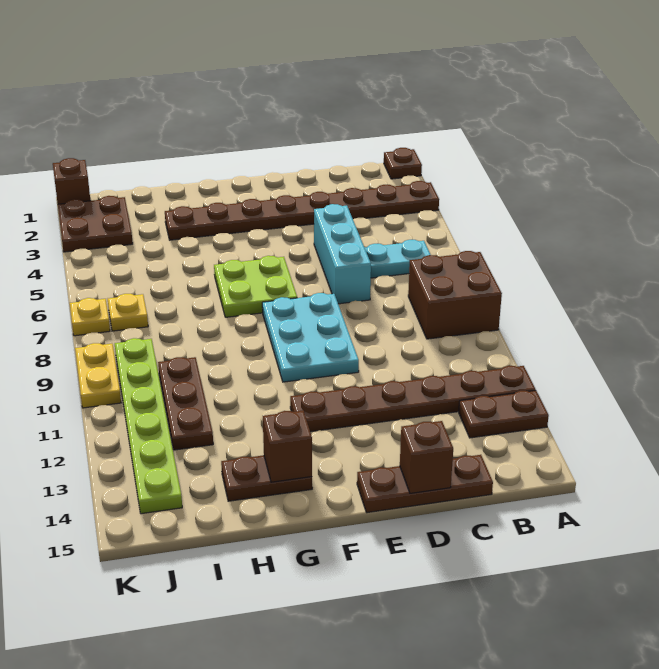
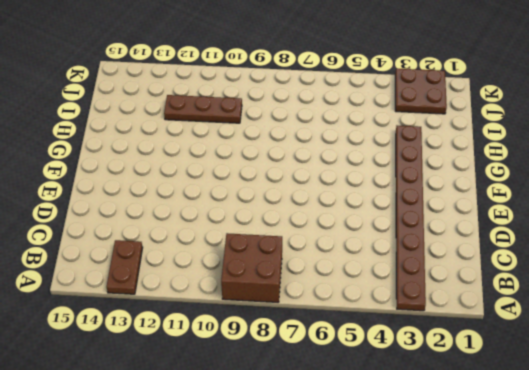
none -> brown plate A1 level 1
none -> brown plate A12:F12 level 1
none -> cyan plate B6:C6 level 1

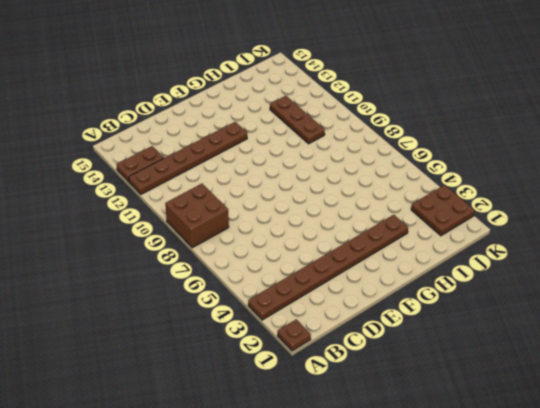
none -> cyan plate B6:C6 level 1
none -> brown plate C15:E15 level 1
none -> cyan brick D5:D7 level 1

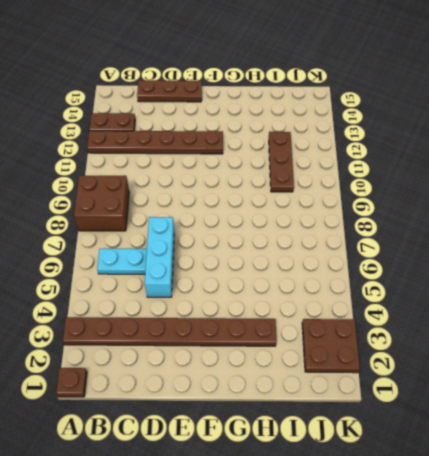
none -> cyan plate E8:F10 level 1
none -> lime plate F6:G7 level 1
none -> brown plate G14:H14 level 1

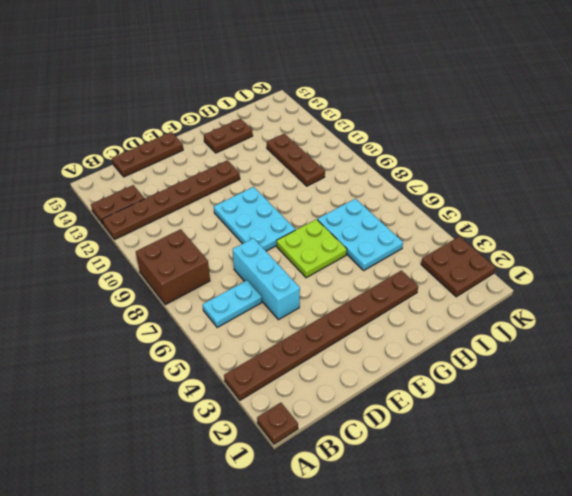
cyan plate H5:I7 level 1 -> none
none -> yellow plate J7 level 1
none -> lime plate J9:J14 level 1
none -> brown brick K1 level 1

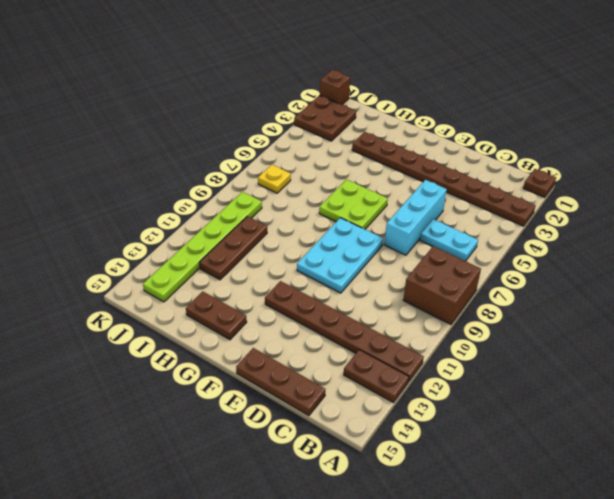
none -> yellow plate K7 level 1
none -> yellow plate K9:K10 level 1
none -> brown brick D15 level 2

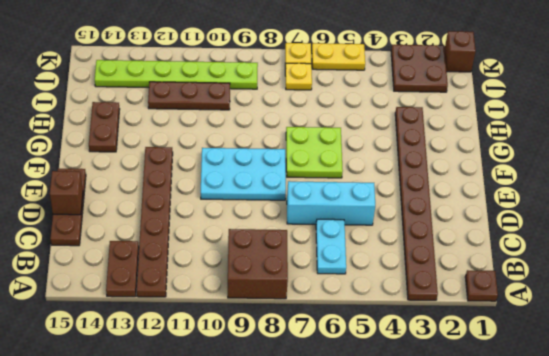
yellow plate K5:K6 level 1 -> yellow plate K9:K10 level 1
none -> brown brick G14 level 2

